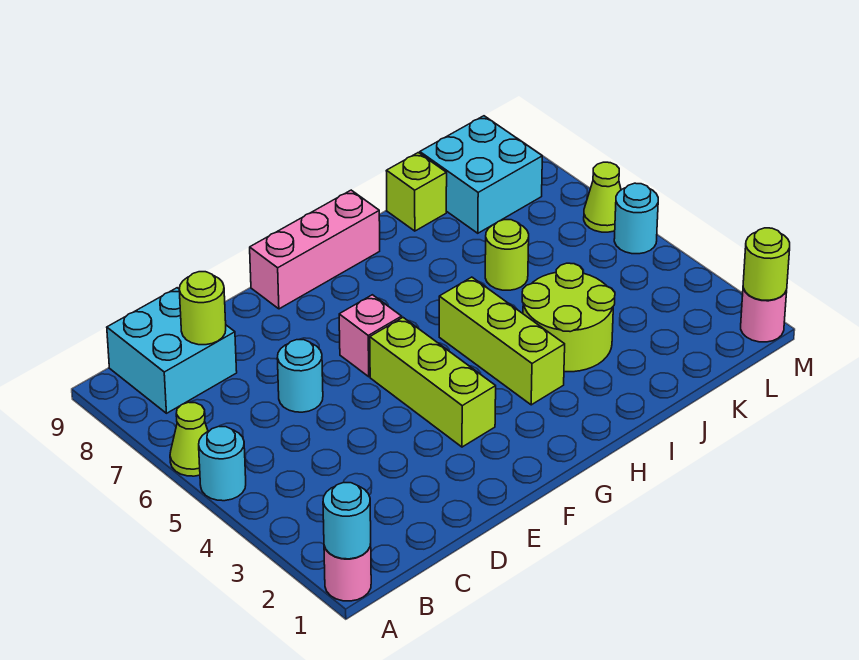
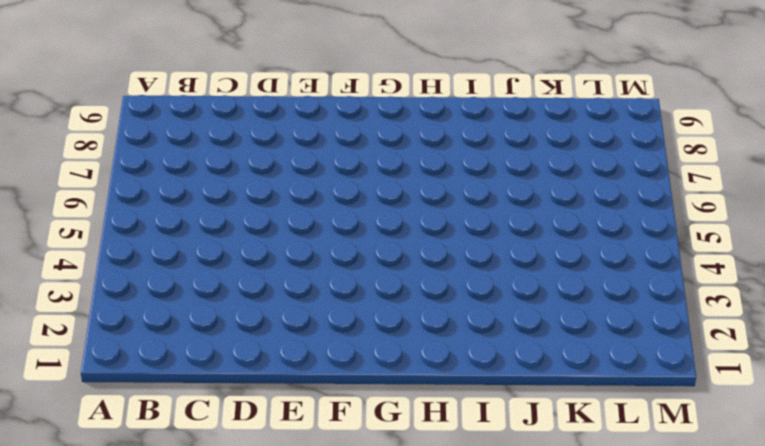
none -> pink round brick A1 level 1
none -> cyan round brick A5 level 1
none -> lime cone A6 level 1

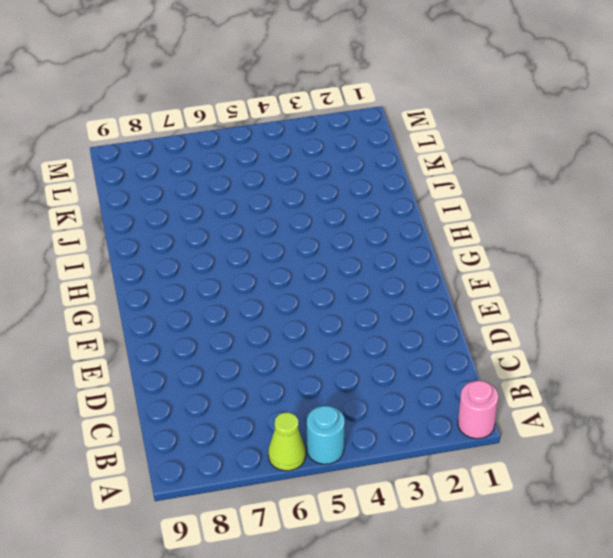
none -> cyan brick B8:C9 level 1
none -> cyan round brick D6 level 1
none -> lime brick F3:F5 level 1

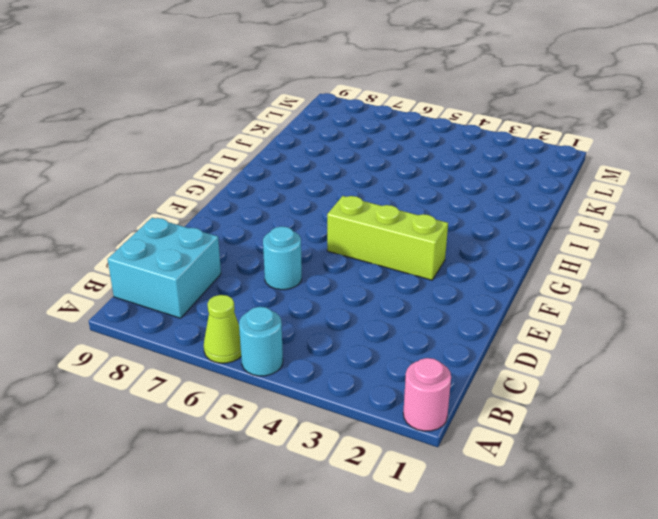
none -> pink brick F6 level 1
none -> pink brick F9:H9 level 1
none -> lime brick H3:H5 level 1

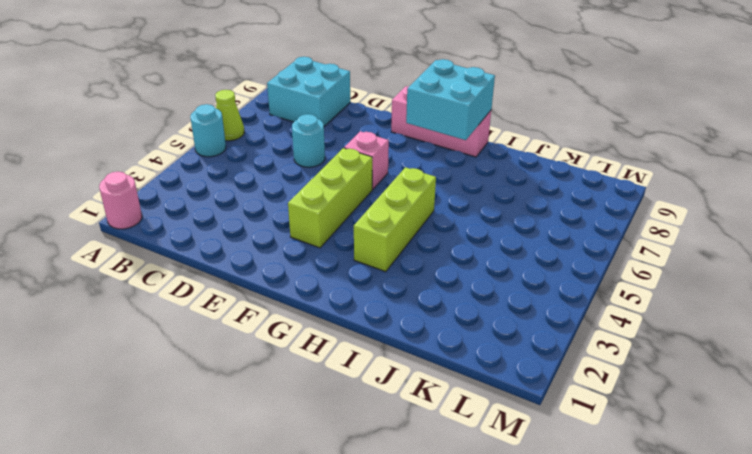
cyan brick G8:H9 level 2 -> cyan brick K8:L9 level 1
none -> lime round brick I3:J4 level 1
none -> lime round brick J6 level 1
none -> lime brick J9 level 1

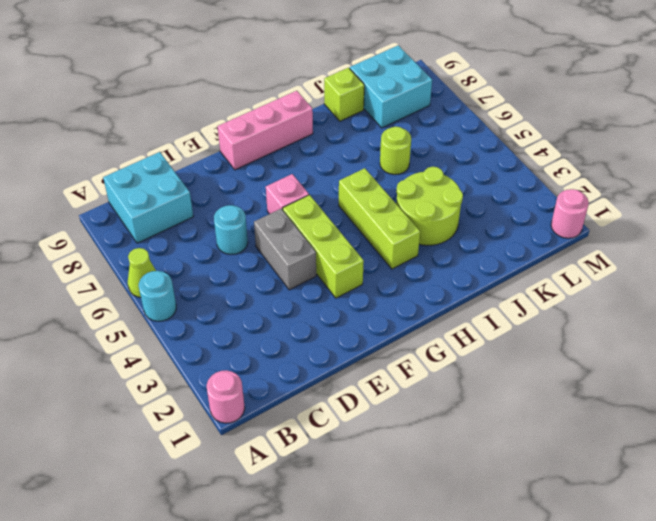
grey brick E4:E5 level 1 -> none
none -> cyan round brick M5 level 1
none -> lime cone M6 level 1
none -> cyan round brick A1 level 2

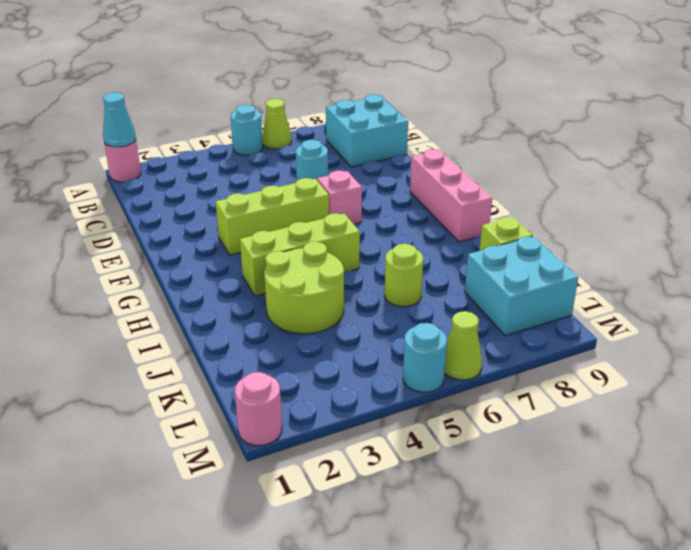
cyan cone A1 level 2 -> cyan round brick A1 level 2
none -> lime round brick C8 level 2
none -> lime round brick M1 level 2

